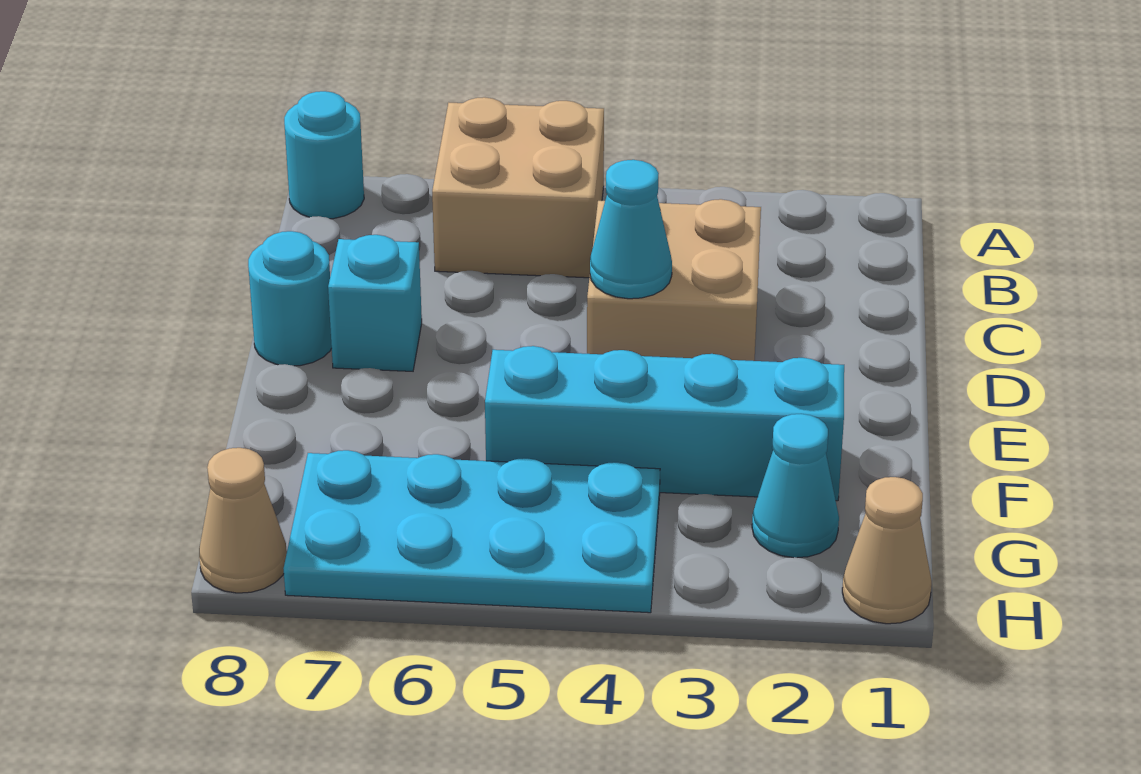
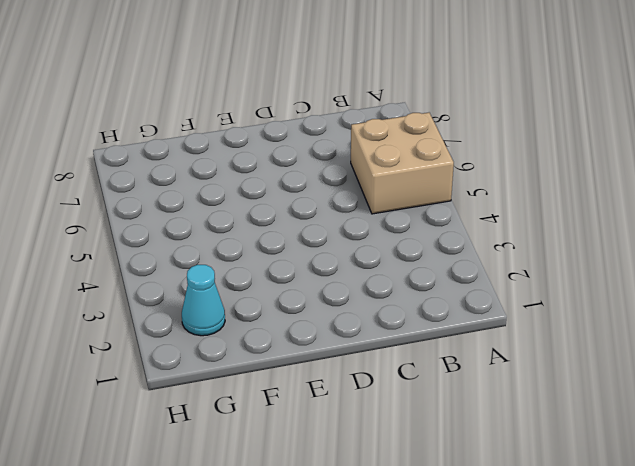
none -> cyan round brick A8 level 1
none -> tan brick C3:D4 level 1

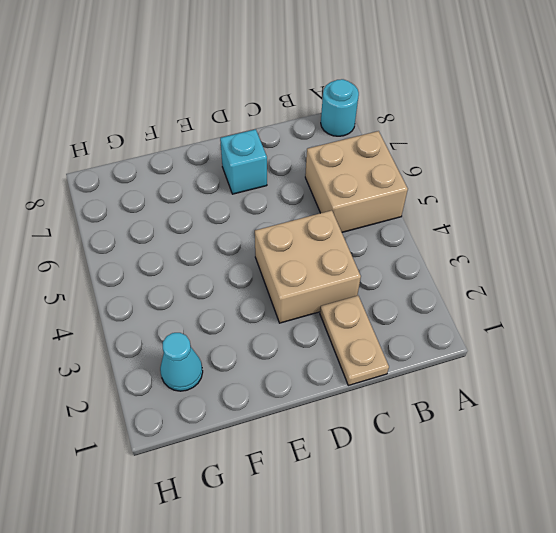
tan plate C1:C2 level 1 -> none
none -> cyan round brick D8 level 1
none -> cyan brick F2:F5 level 1

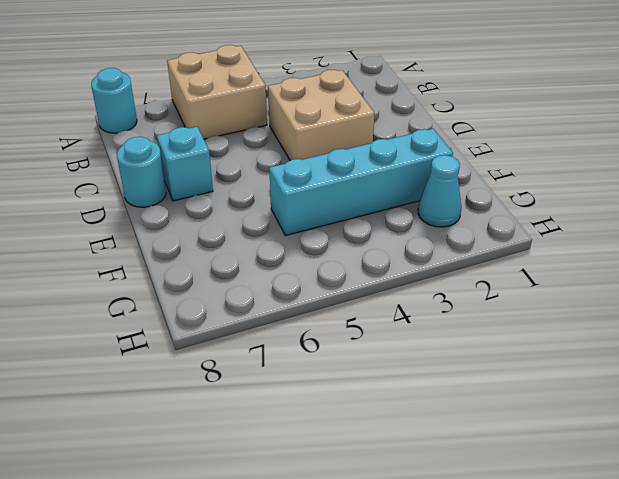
none -> cyan plate G4:H7 level 1
none -> tan cone H1 level 1

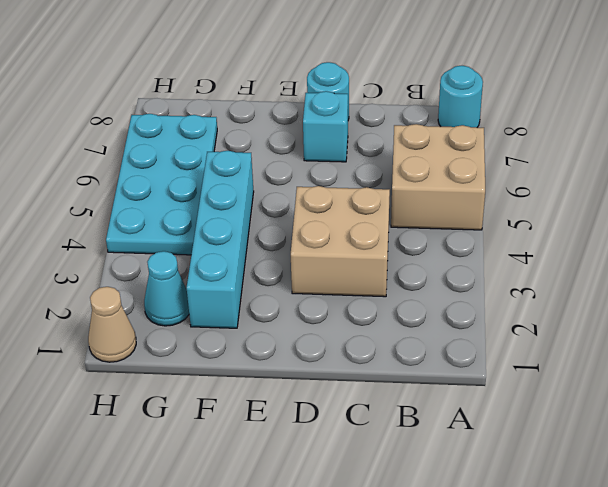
none -> tan cone H8 level 1
none -> cyan cone D4 level 2

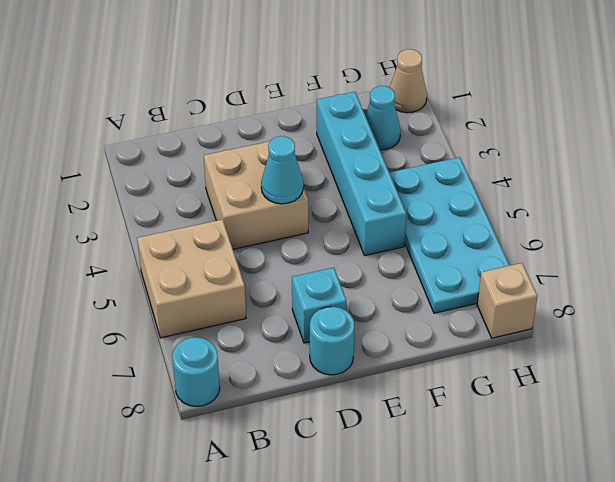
tan brick H8 level 1 -> tan cone H8 level 1

